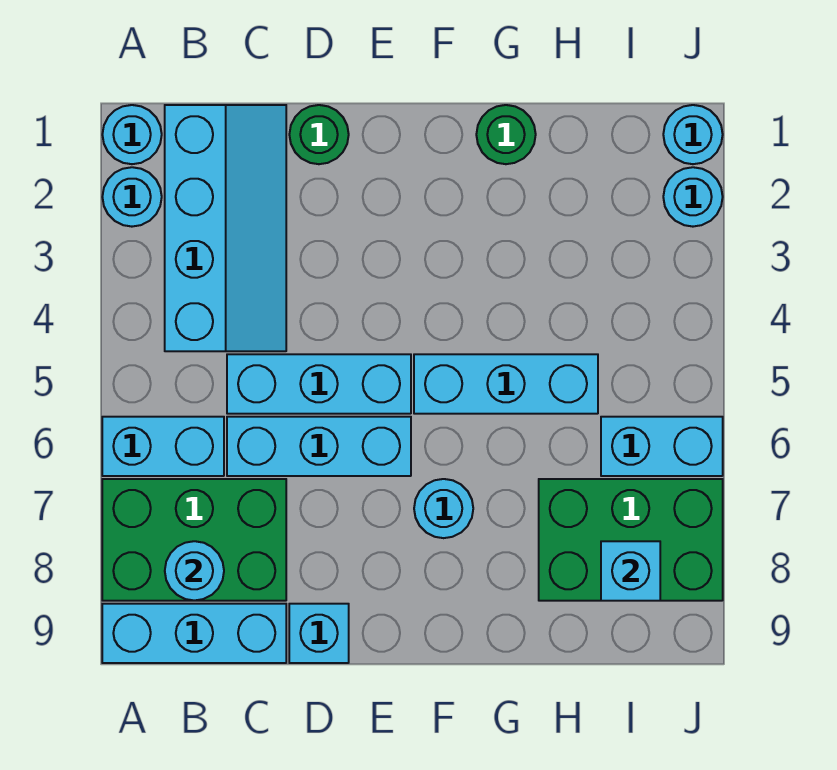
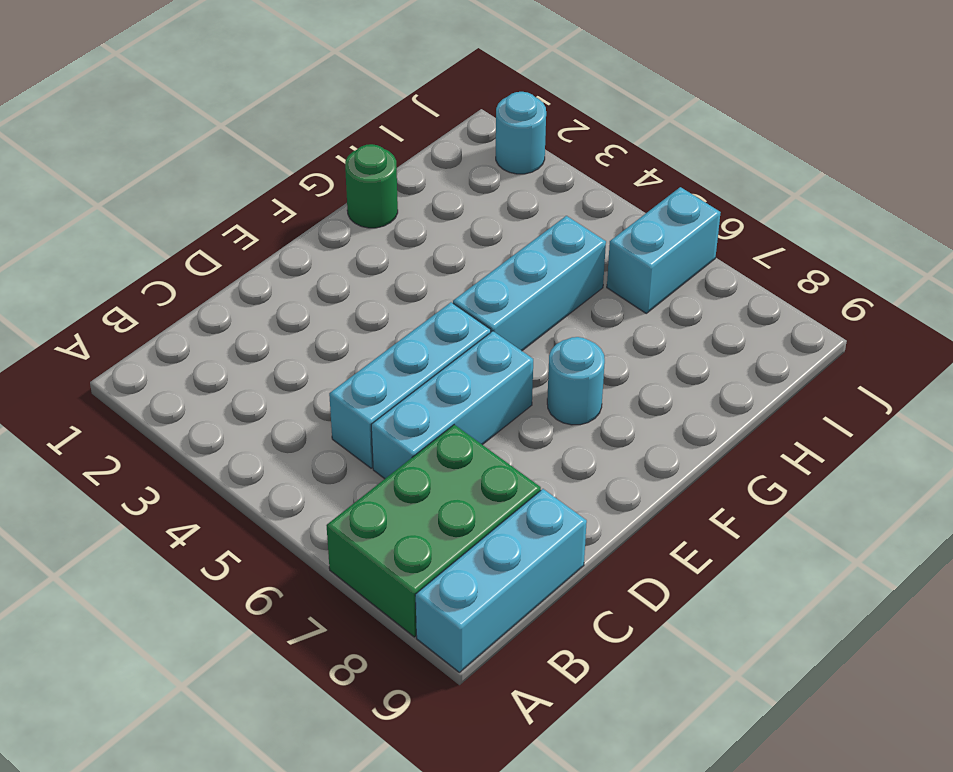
none -> cyan round brick A1 level 1
none -> cyan round brick A2 level 1
none -> cyan brick A6:B6 level 1

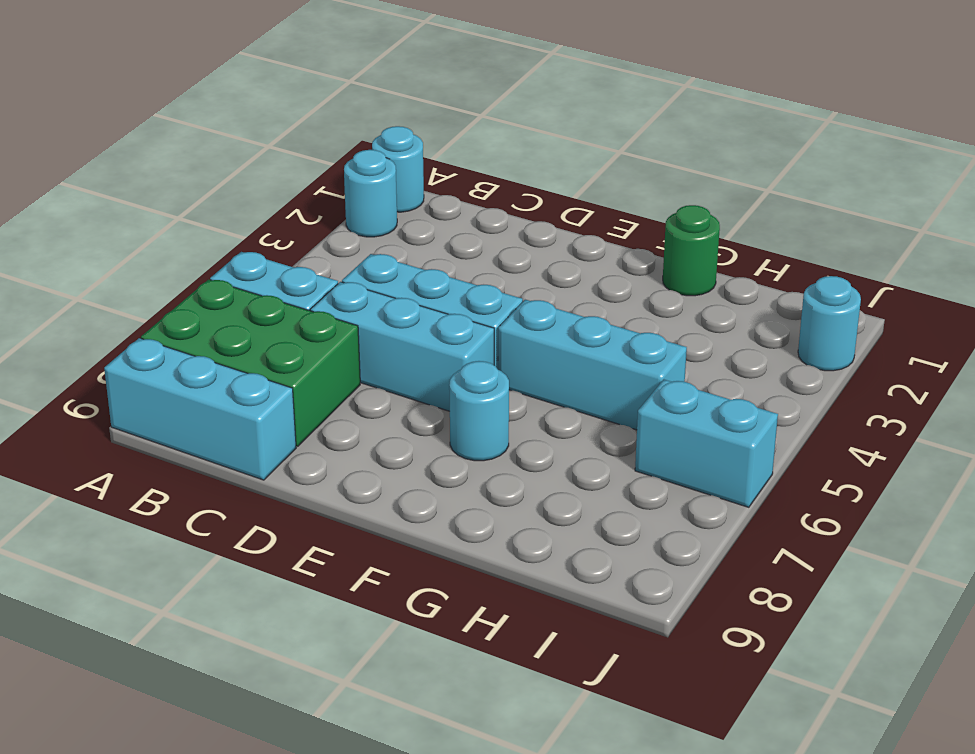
none -> cyan slope B1:C4 level 1 top B
none -> green round brick D1 level 1
none -> cyan brick D9 level 1

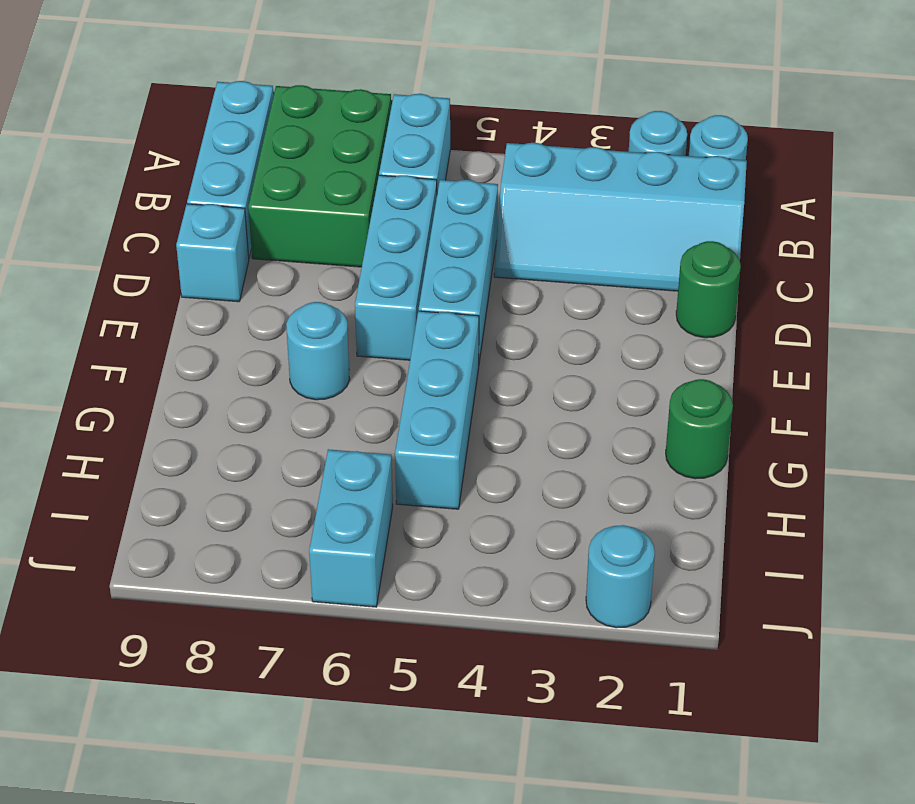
none -> green brick H7:J8 level 1
none -> cyan round brick J1 level 1
none -> cyan round brick B8 level 2

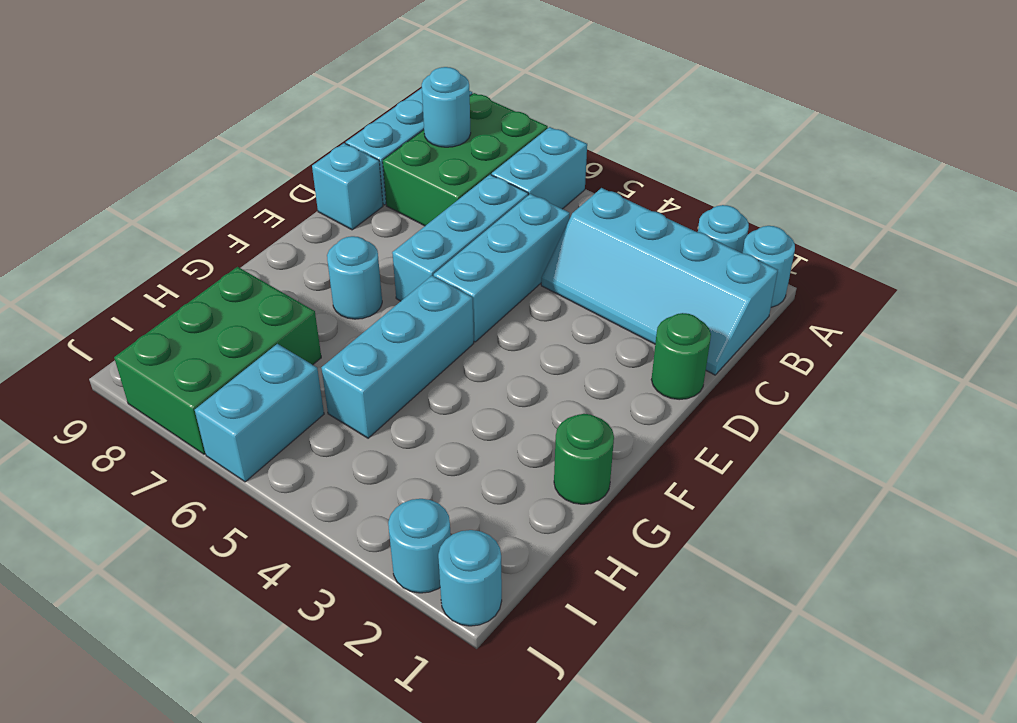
none -> cyan brick I8 level 2

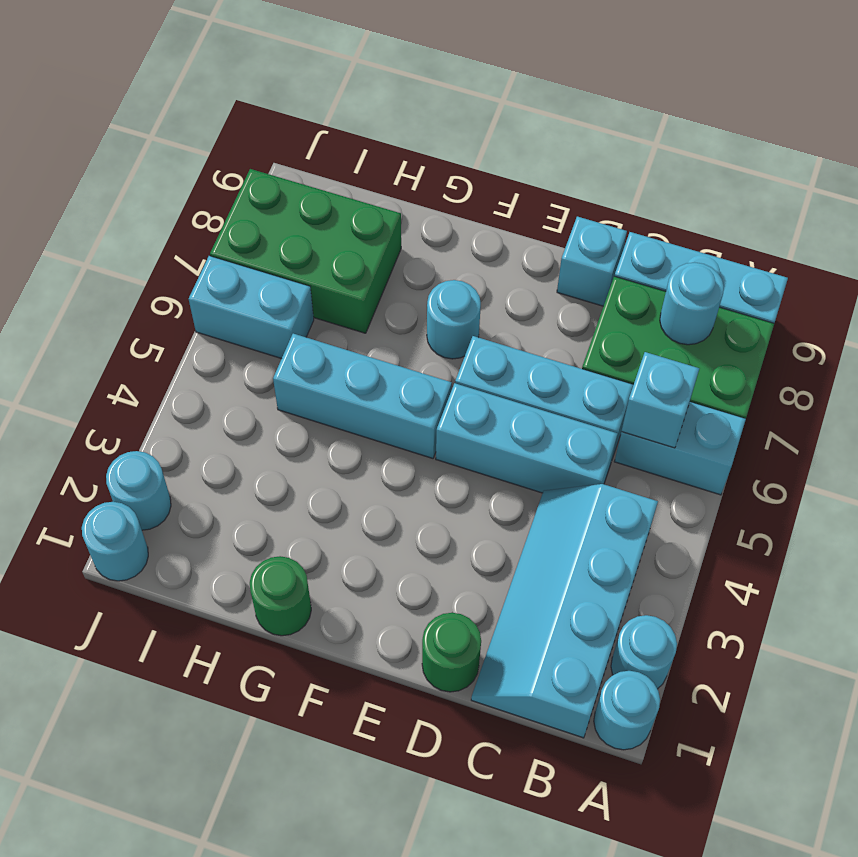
cyan brick B6 level 2 -> cyan brick I8 level 2

